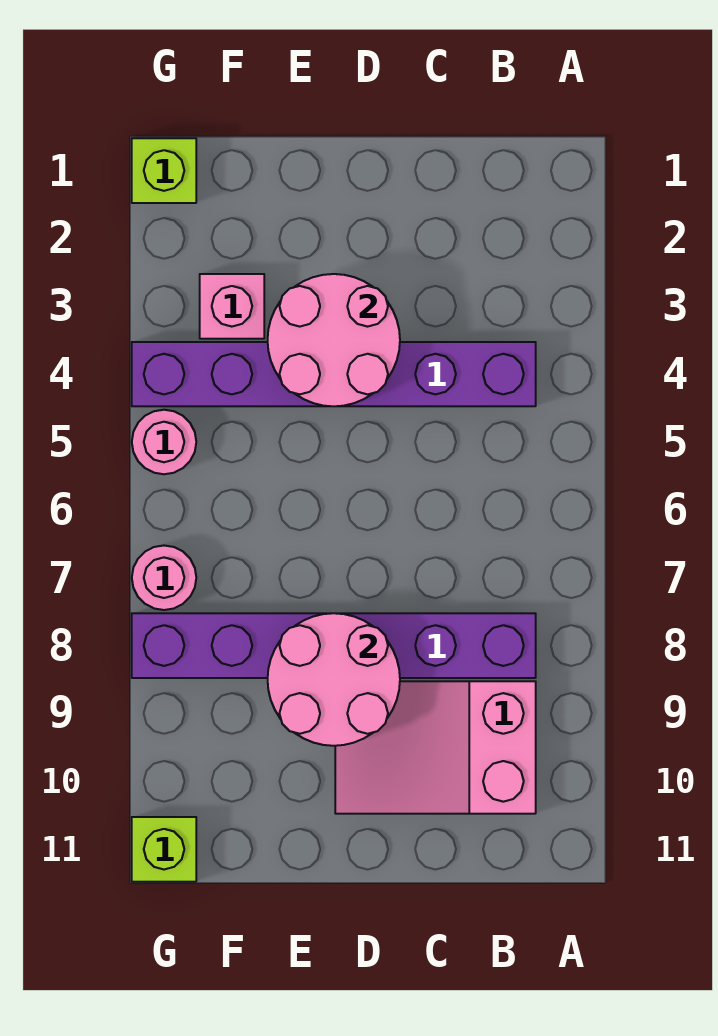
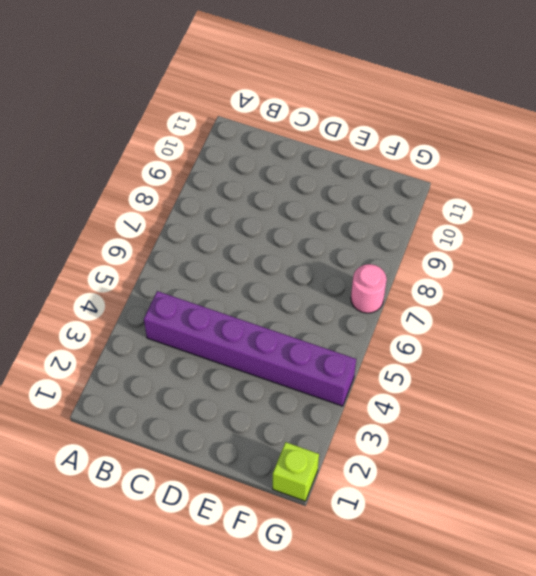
none -> purple brick B8:G8 level 1
none -> pink slope B9:D10 level 1 top B

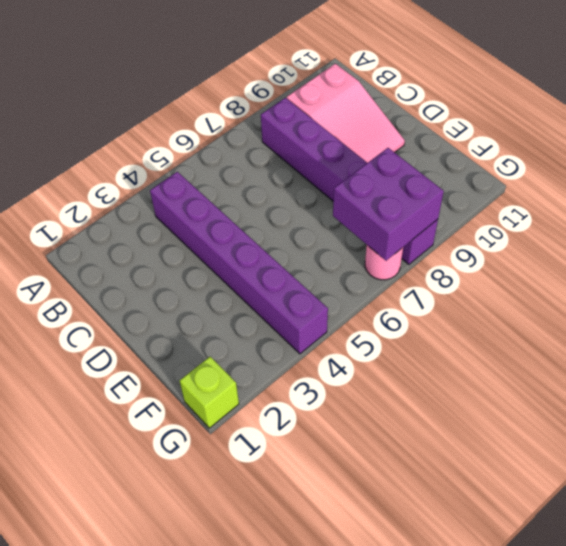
purple brick F7:G8 level 2 -> none
none -> pink brick F3 level 1
none -> pink round brick G5 level 1

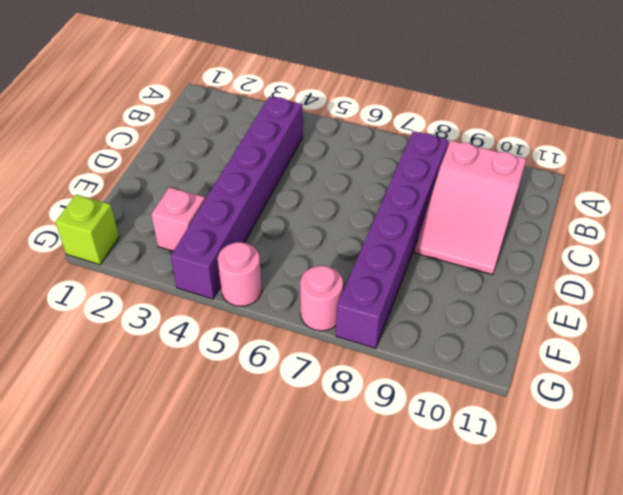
none -> lime brick G11 level 1
none -> pink round brick D3:E4 level 2

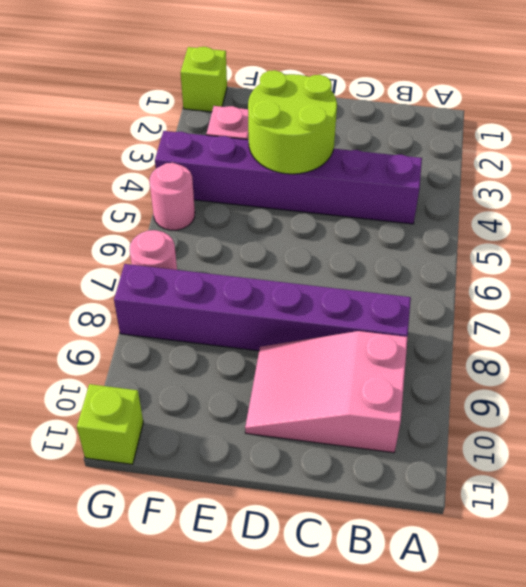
lime round brick D3:E4 level 2 -> pink round brick D3:E4 level 2
none -> pink round brick D8:E9 level 2

